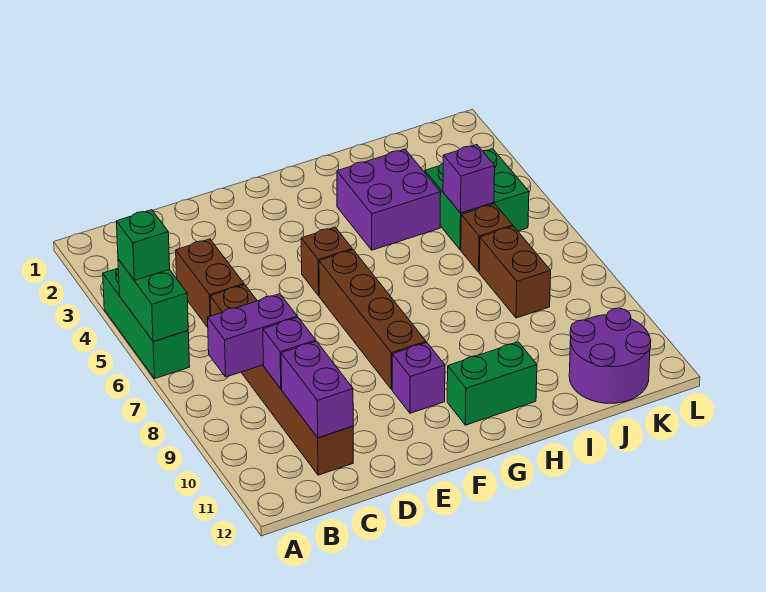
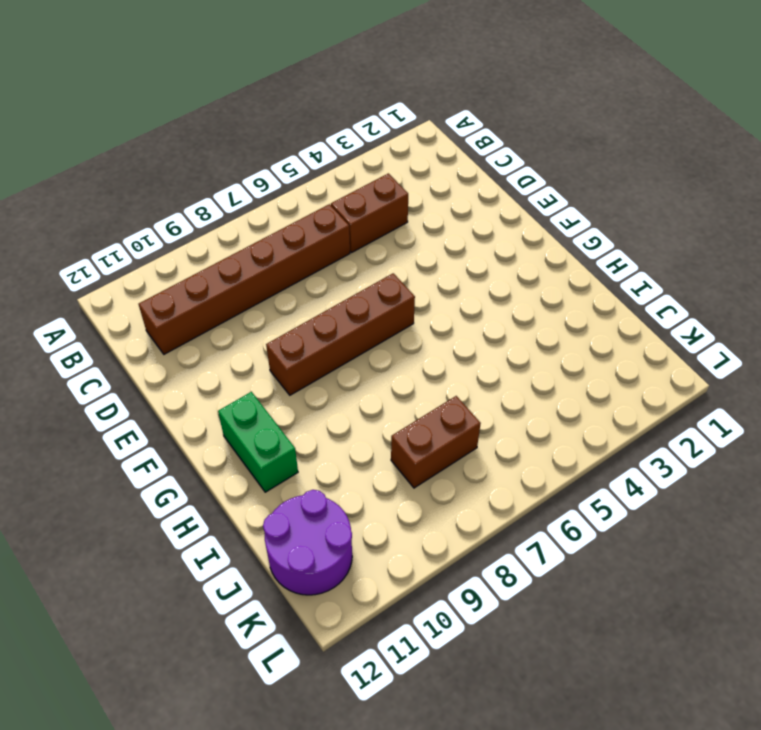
none -> green brick A4:A6 level 1
none -> brown brick F5 level 1
none -> purple brick F10 level 1

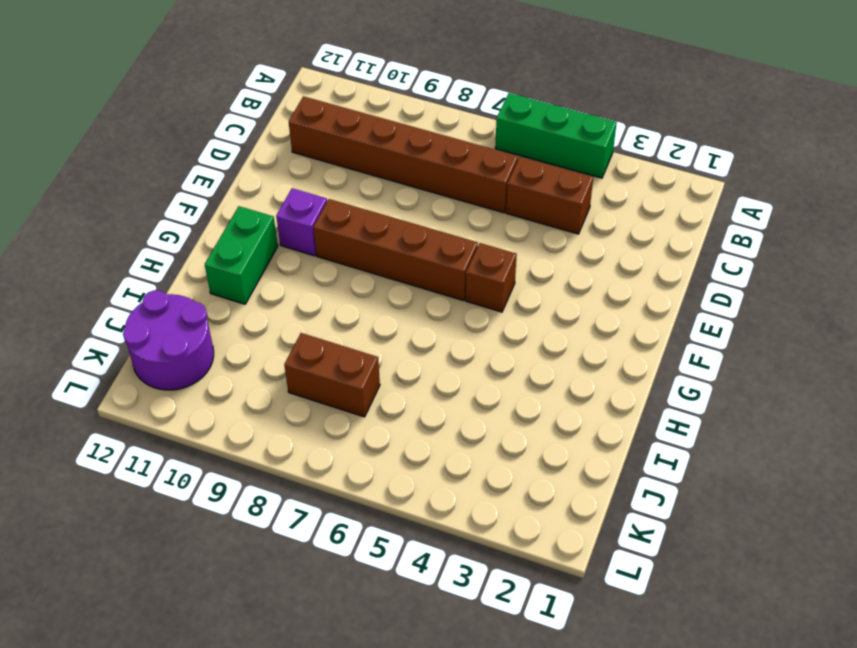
none -> purple brick H3:I4 level 1
none -> green brick J4:K5 level 1
none -> brown brick J6 level 1

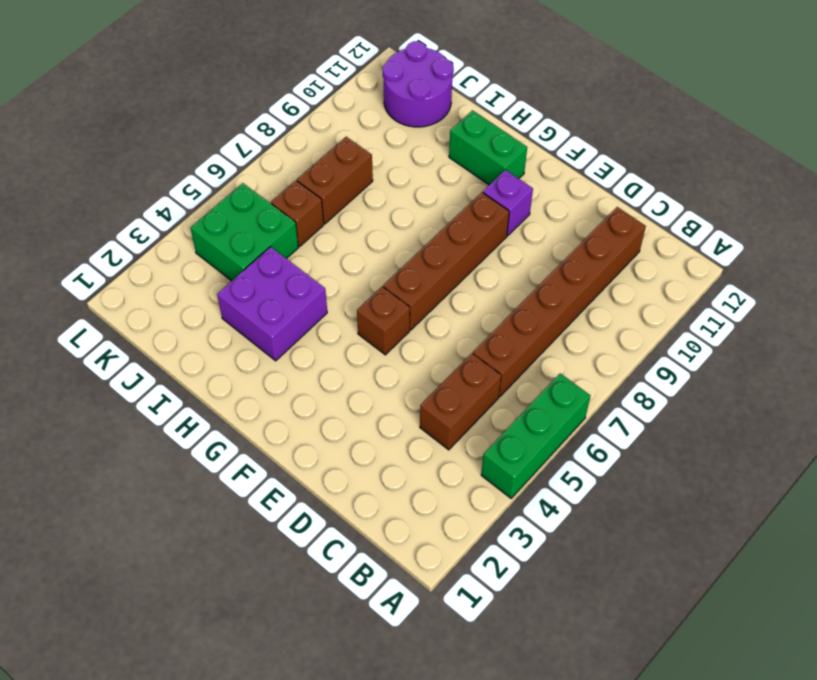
none -> green brick A5:A6 level 2
none -> purple brick B8:C8 level 2
none -> purple brick C9 level 2

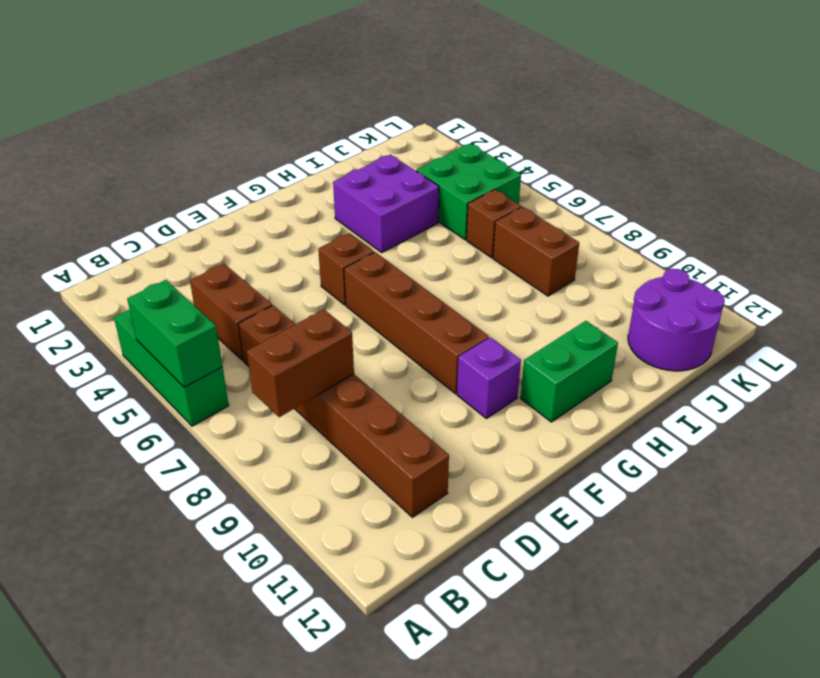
brown brick B8:C8 level 2 -> purple brick B8:C8 level 2
none -> purple brick C9 level 2
none -> purple brick C10:C11 level 2
none -> purple brick J5 level 2

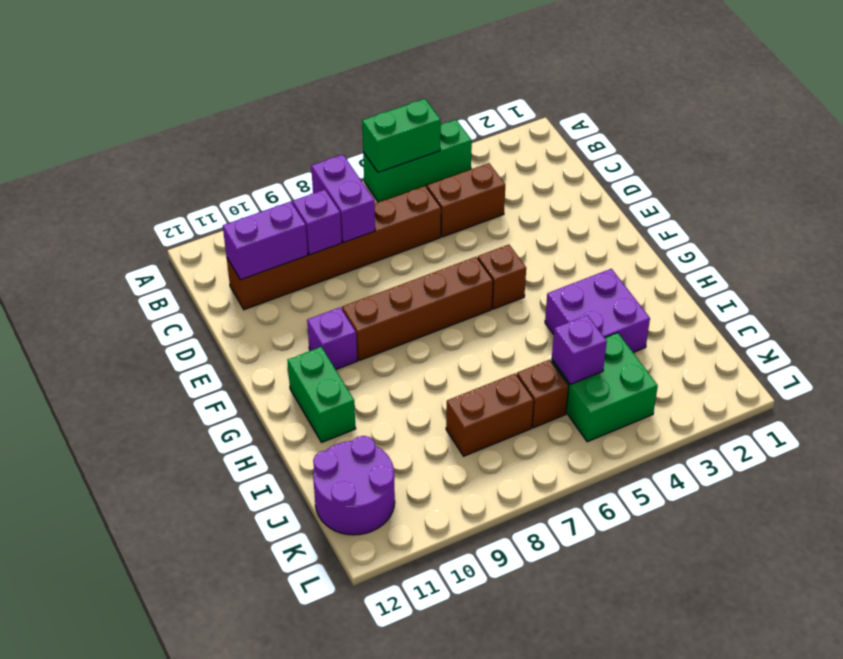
none -> green brick A5 level 3

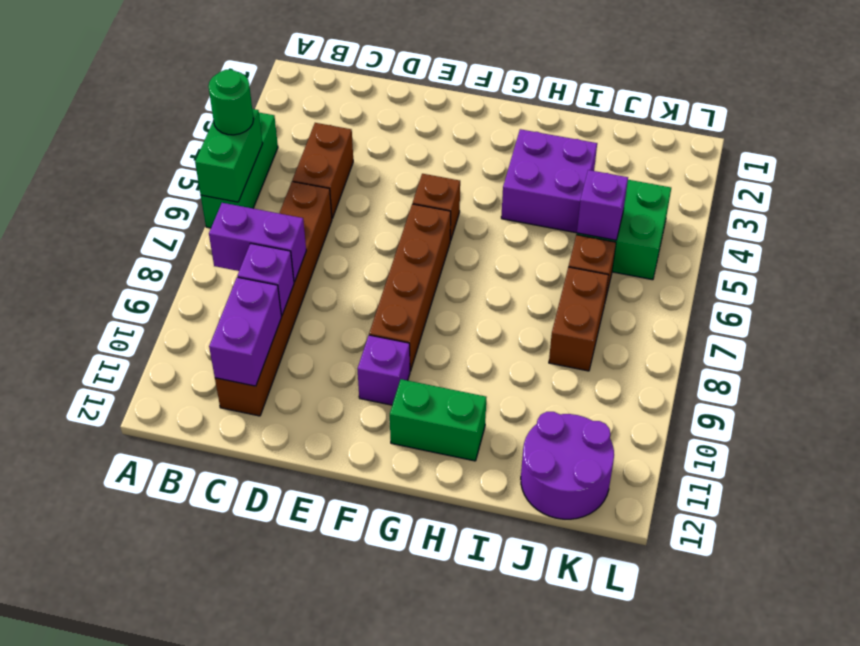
green round brick A5 level 3 -> green brick A5 level 3

